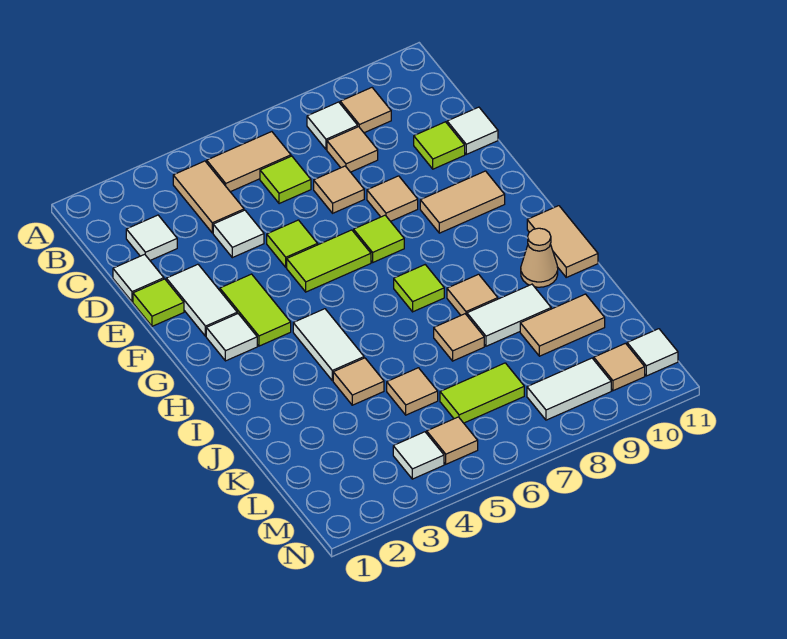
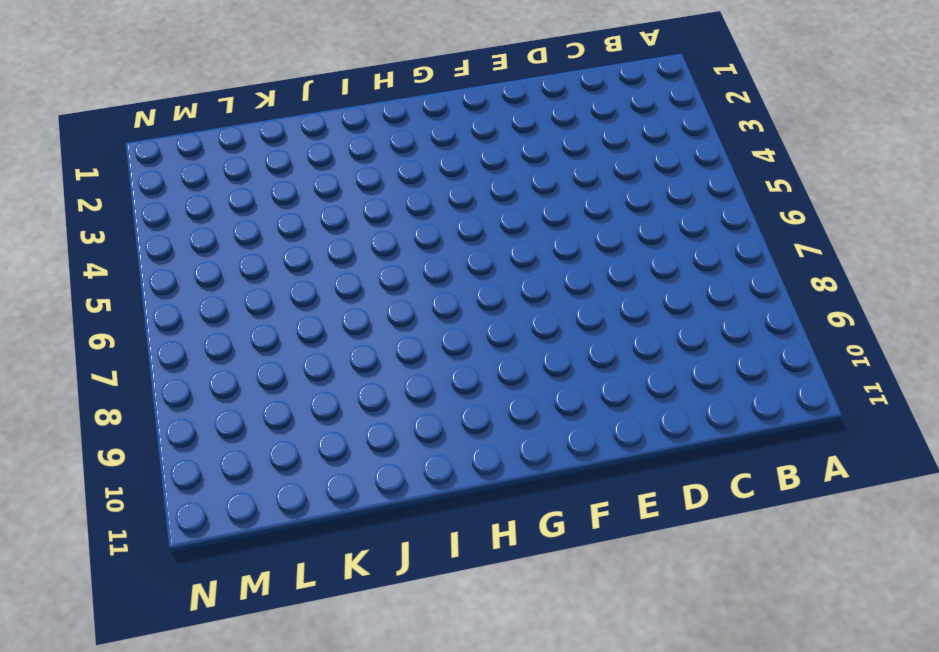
none -> tan tile B4:C4 level 1
none -> tan tile B5:B6 level 1
none -> white tile B8 level 1
none -> tan tile B9 level 1

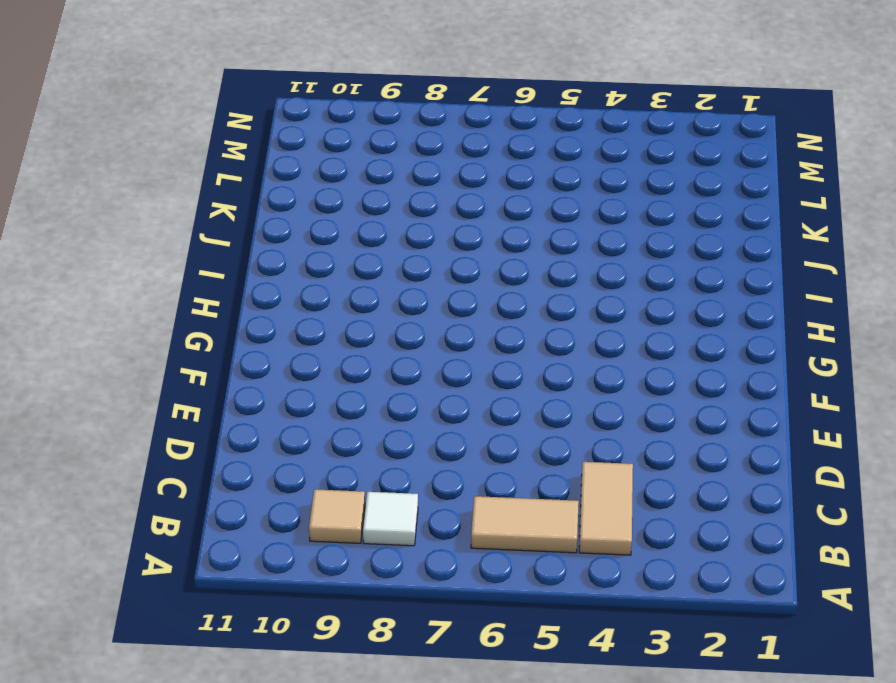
none -> white tile C2 level 1
none -> lime tile C6 level 1
none -> tan tile C8 level 1
none -> white tile D1 level 1

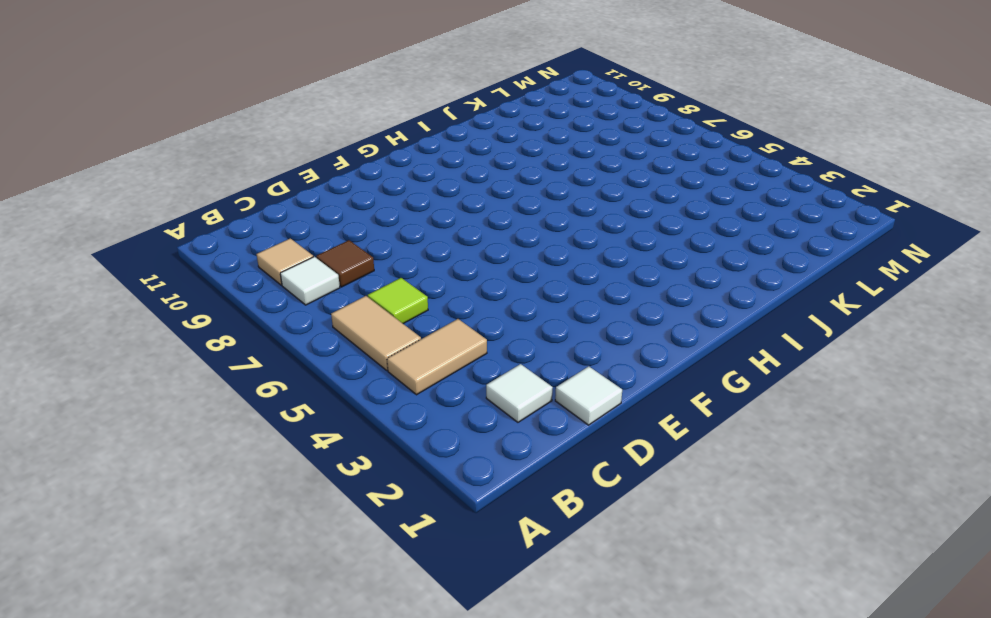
brown tile C8 level 1 -> tan tile C8 level 1
none -> white tile D4 level 1
none -> tan tile D7 level 1
none -> lime tile D10 level 1
none -> white tile D11 level 1

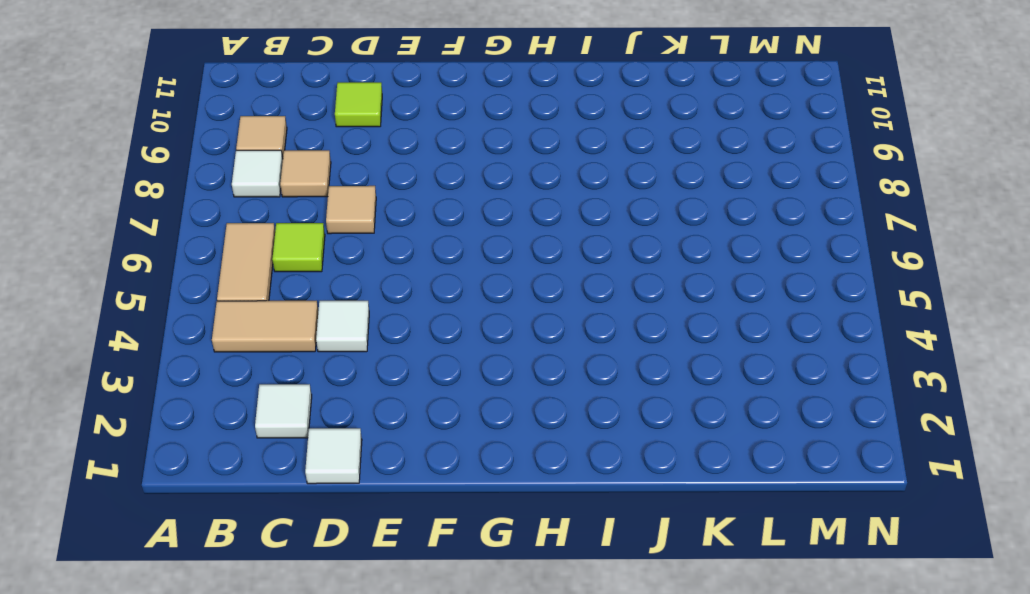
none -> white tile D11 level 1
none -> lime tile E1 level 1
none -> white tile E2:F2 level 1
none -> lime tile E5 level 1

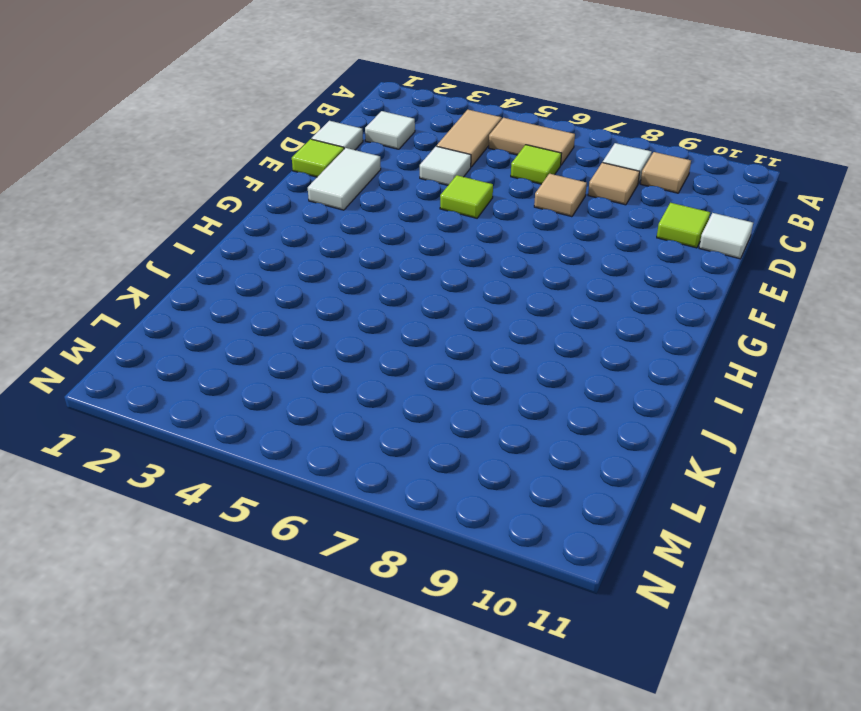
none -> tan tile E8 level 1
none -> lime tile F3:G3 level 1
none -> lime tile F5:F6 level 1
none -> lime tile F7 level 1

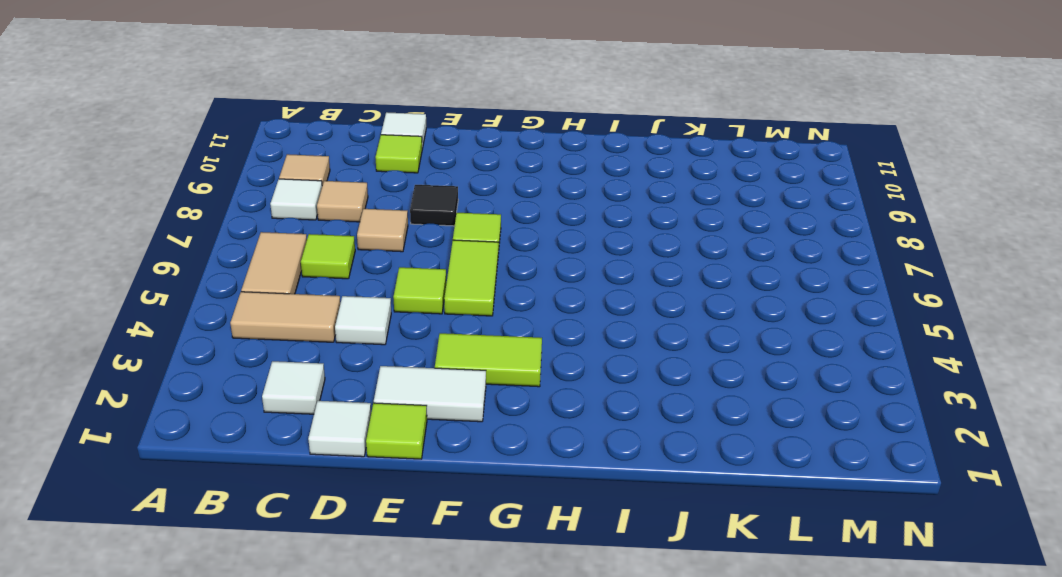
black tile E8 level 1 -> tan tile E8 level 1
none -> tan tile F9:F10 level 1
none -> white tile G2 level 1
none -> white tile H4:I4 level 1
none -> lime tile H7 level 1

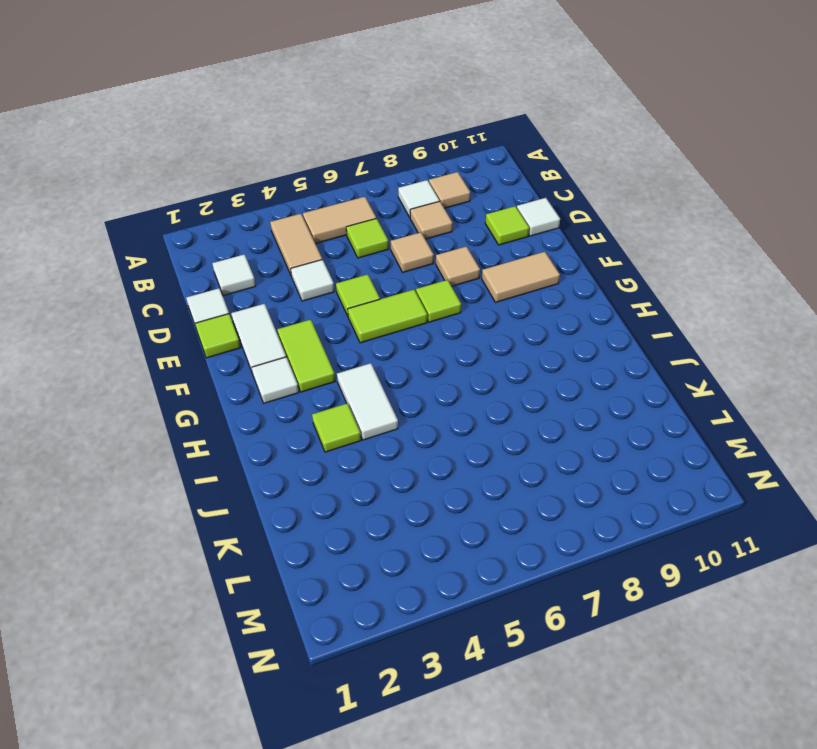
lime tile I3 level 1 -> lime tile H7 level 1
none -> tan tile H11:I11 level 1
none -> tan tile I8 level 1
none -> tan cone I10 level 1
none -> tan tile J4 level 1

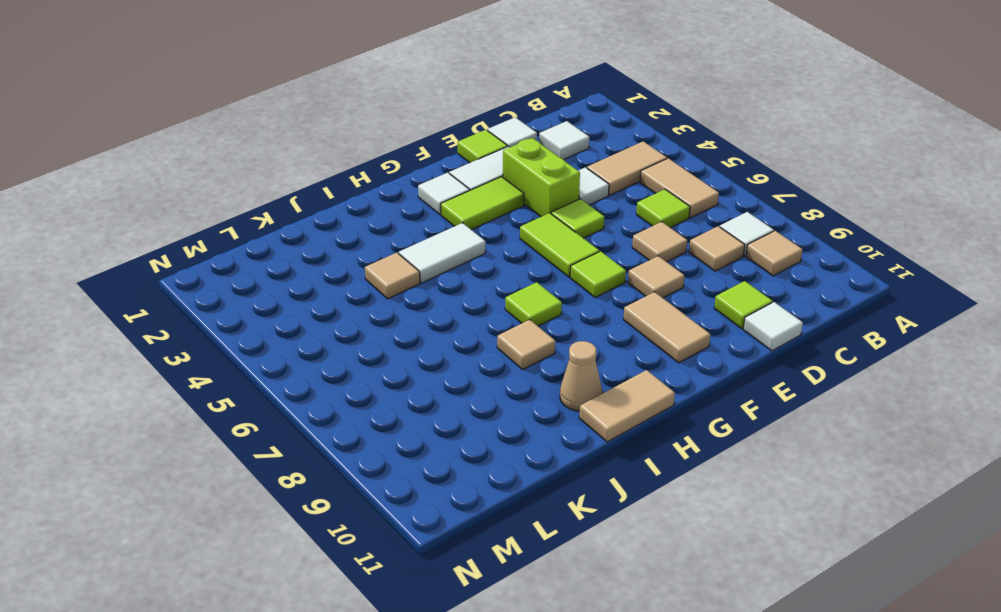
lime brick E3:E4 level 1 -> none
none -> tan tile J7 level 1
none -> white tile J8:J9 level 1
none -> tan tile K5 level 1
none -> tan tile K9:K10 level 1

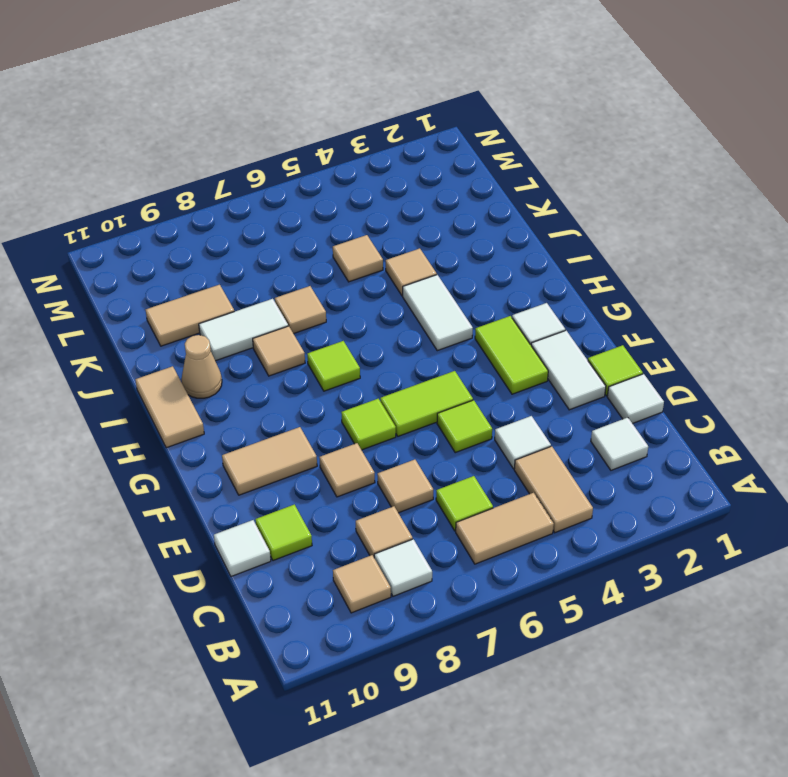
none -> lime tile L6:L7 level 1
none -> white tile M4 level 1
none -> tan tile M5 level 1
none -> white tile M8:M9 level 1

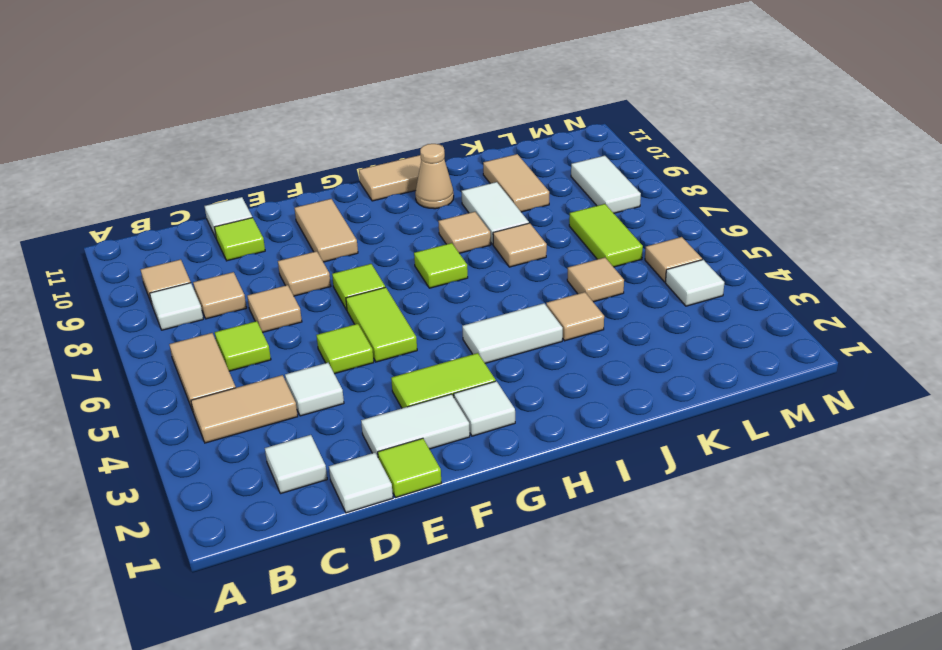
none -> tan tile M10 level 1
none -> white tile M11 level 1

